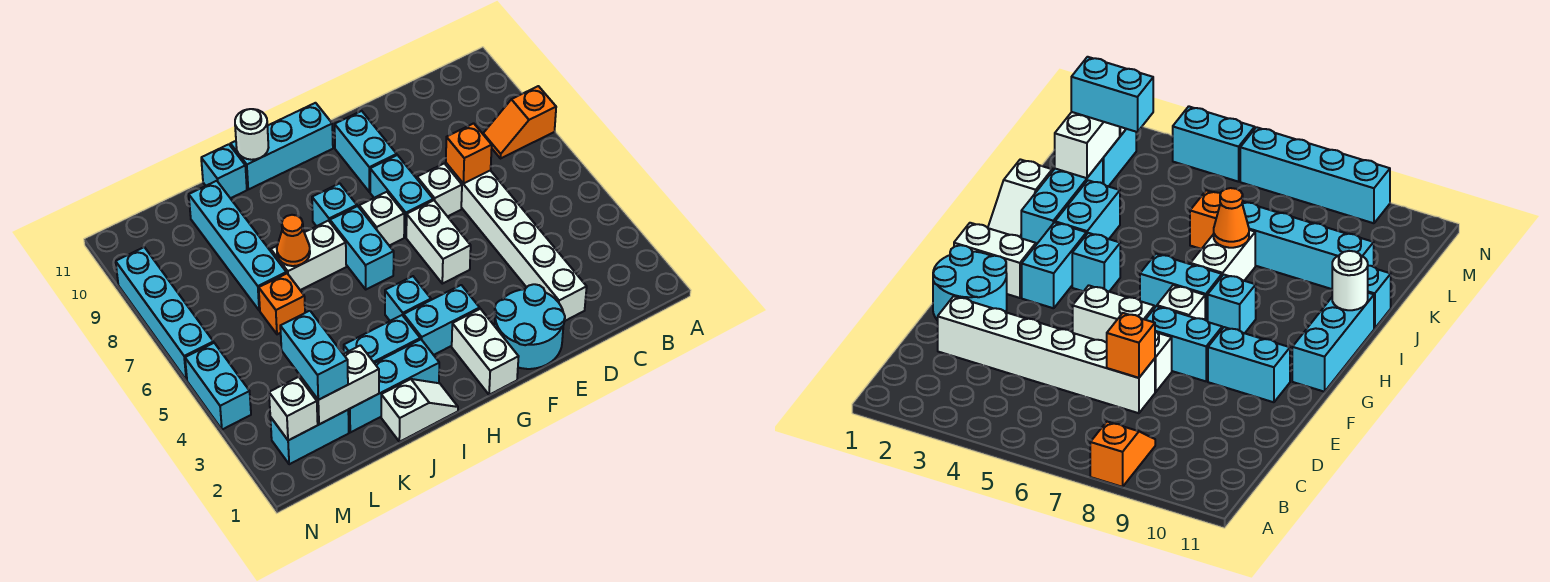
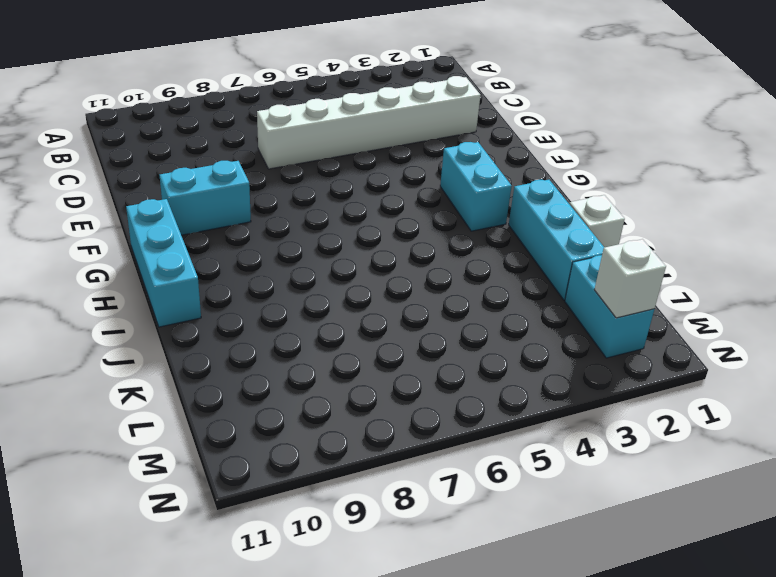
none -> orange slope A8:B8 level 1 top A
none -> cyan round brick E1:F2 level 1
none -> white brick E7 level 1
none -> white brick F5:F6 level 1

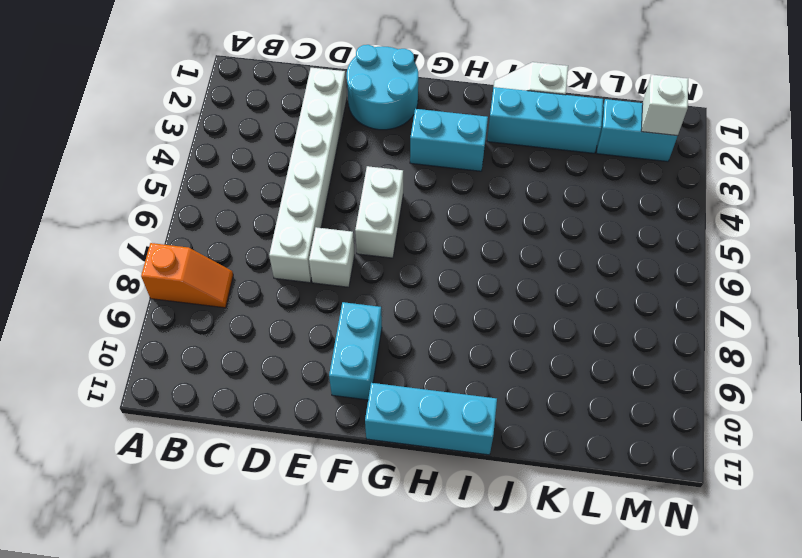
none -> cyan brick F7:F8 level 1
none -> white brick G1:G2 level 1
none -> white brick G7 level 1
none -> cyan brick H4 level 1

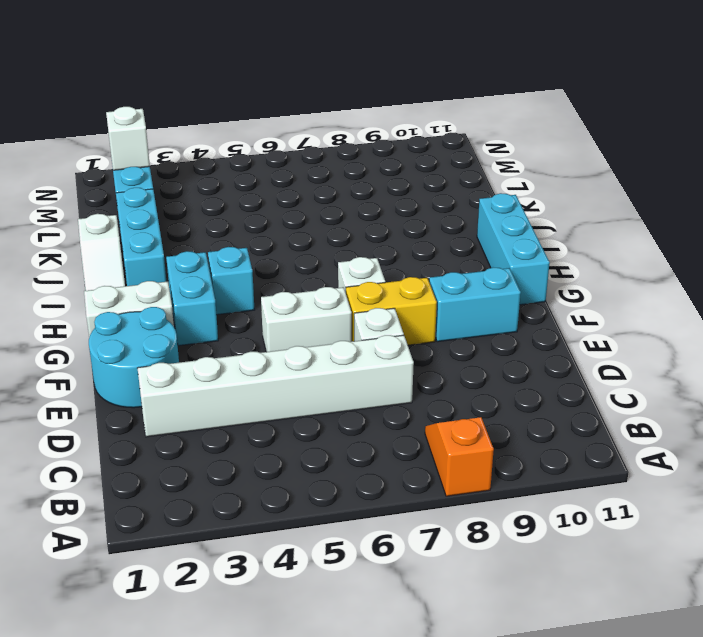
yellow brick F7:F8 level 1 -> cyan brick F7:F8 level 1
none -> cyan brick H6:H7 level 1
none -> cyan brick H8 level 1
none -> cyan brick I3:J3 level 1
none -> white brick I7:J7 level 1

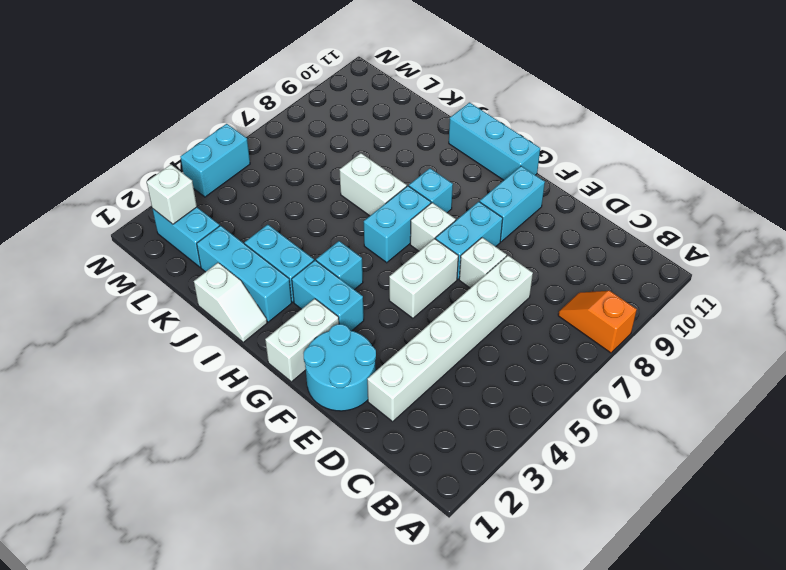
none -> cyan brick J11 level 1
none -> orange brick K6 level 1
none -> cyan brick K7:K10 level 1
none -> cyan brick N6:N9 level 1

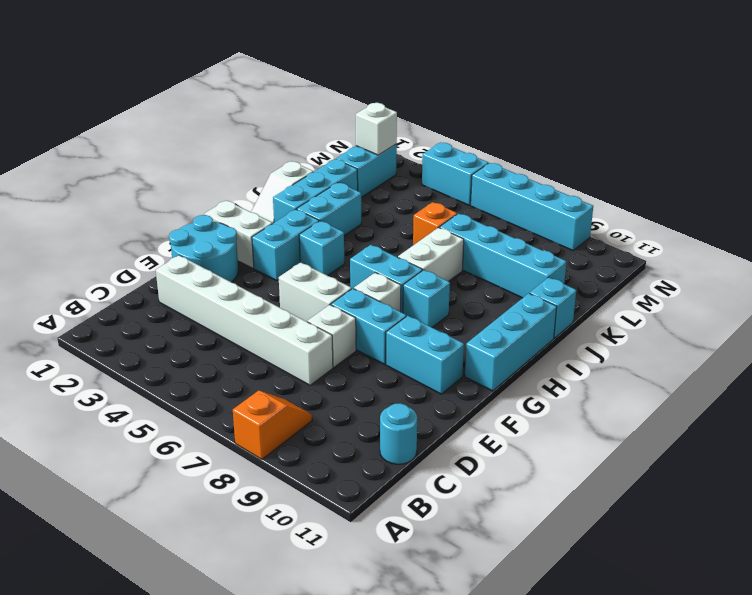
cyan round brick C11 level 1 -> none
none -> orange brick D7 level 2
none -> white round brick I11 level 2
none -> orange cone J7 level 2
none -> white brick K2:L2 level 2

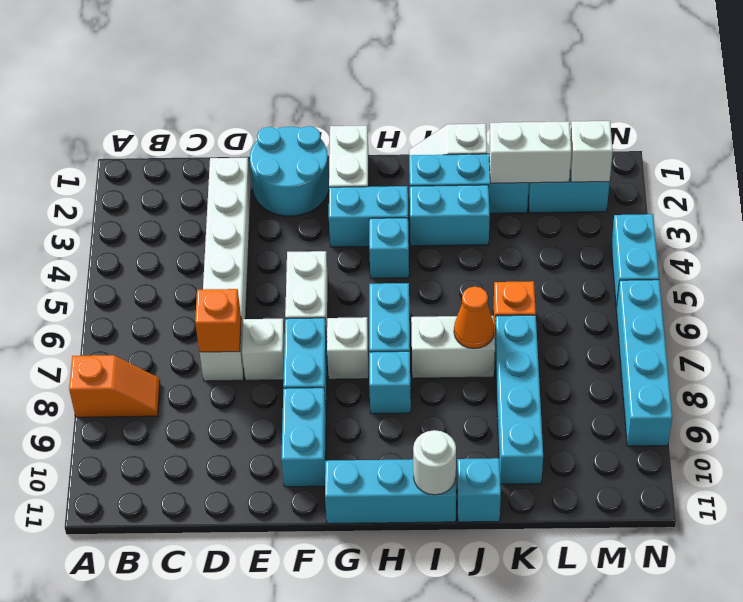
none -> cyan brick L2:L3 level 3

